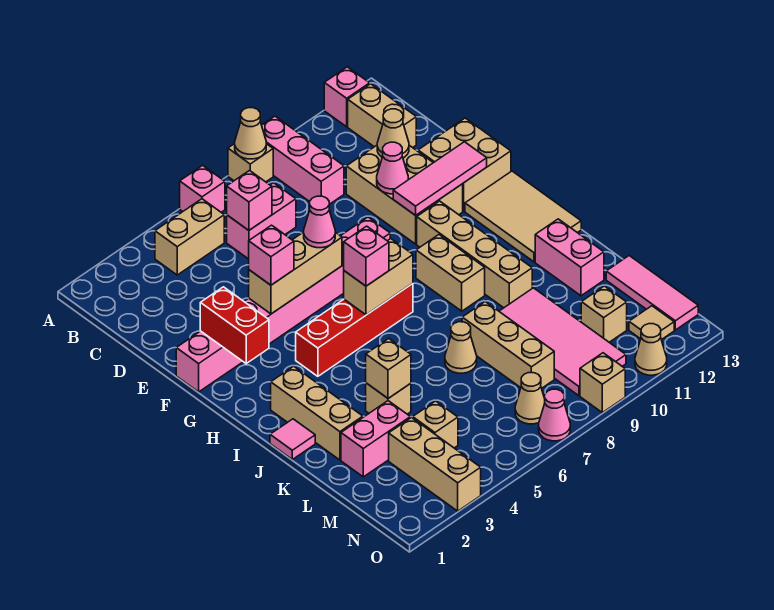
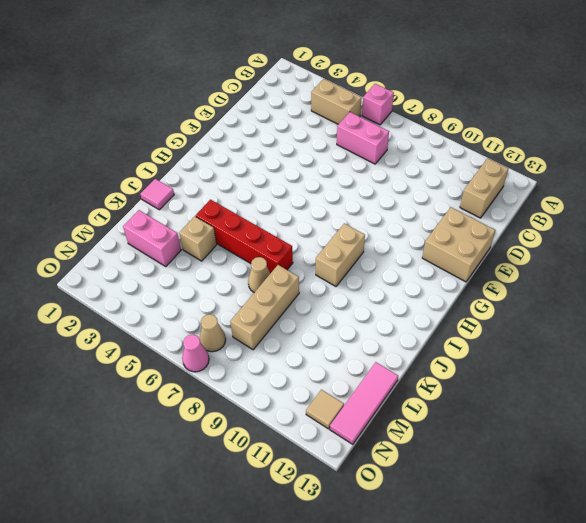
red brick J4:J7 level 1 -> red brick H4:H7 level 1
none -> tan brick A8 level 1
none -> pink brick A9:C9 level 1
none -> pink brick A12 level 1
none -> tan brick D10:F11 level 1

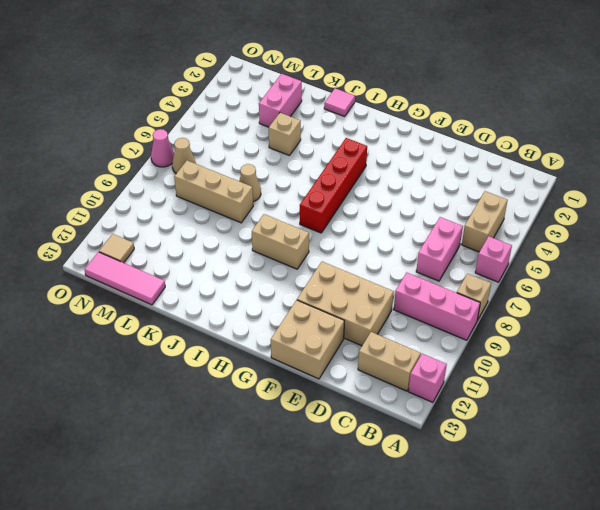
none -> pink brick F1:F8 level 1
none -> tan brick G10:J10 level 1
none -> tan tile G12:I13 level 1
none -> tan brick I2:K2 level 1

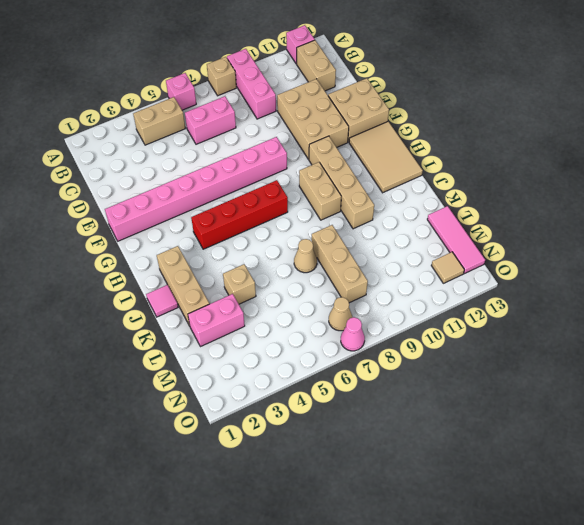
none -> pink brick J12:K12 level 1
none -> pink tile K9:N10 level 1
none -> tan brick M3:O3 level 1
none -> tan brick M4 level 1

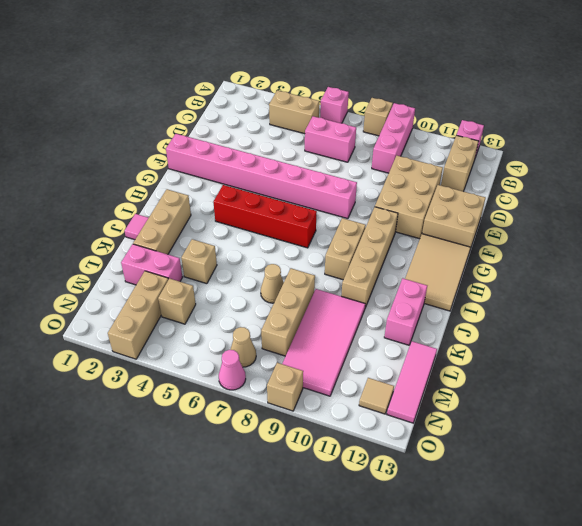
none -> tan brick M11 level 1
none -> tan cone O11 level 1
none -> tan cone A8 level 2
none -> pink brick C6 level 2

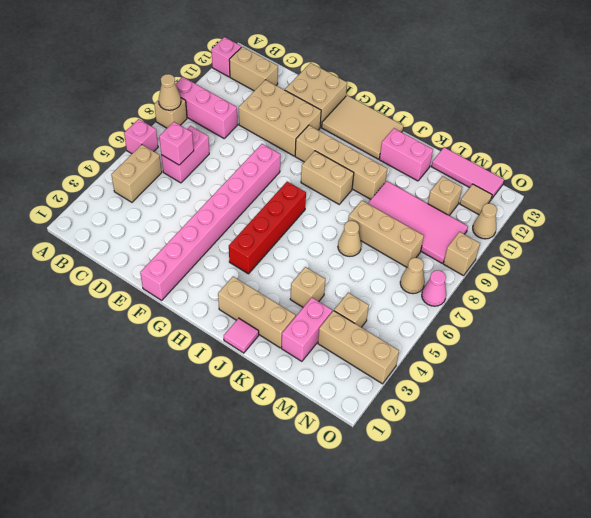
none -> tan cone D11 level 2
none -> pink cone E10 level 2
none -> red brick F2:G2 level 2
none -> tan brick F4:F6 level 2

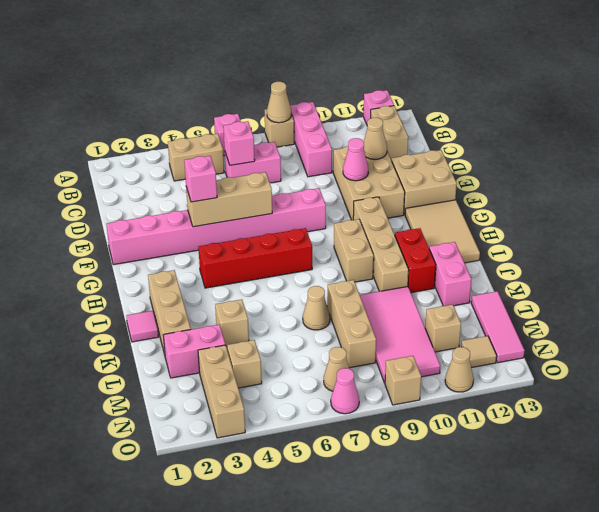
red brick I11:J11 level 1 -> red brick F2:G2 level 2
none -> pink tile F10:F12 level 2
none -> tan brick H6:H7 level 2
none -> tan brick K4 level 2
none -> pink cone F6 level 3

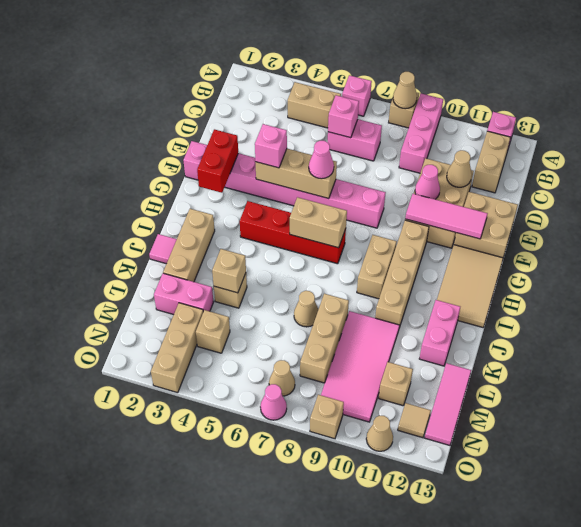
none -> pink brick H6 level 3

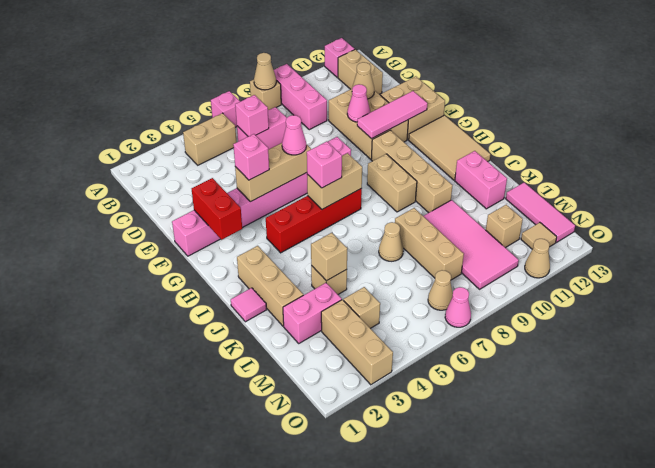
none -> tan brick O9 level 1

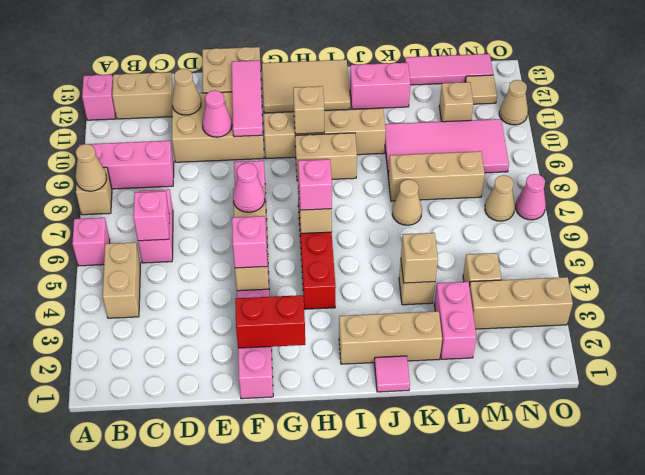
tan brick H10 level 2 -> tan brick O9 level 1

